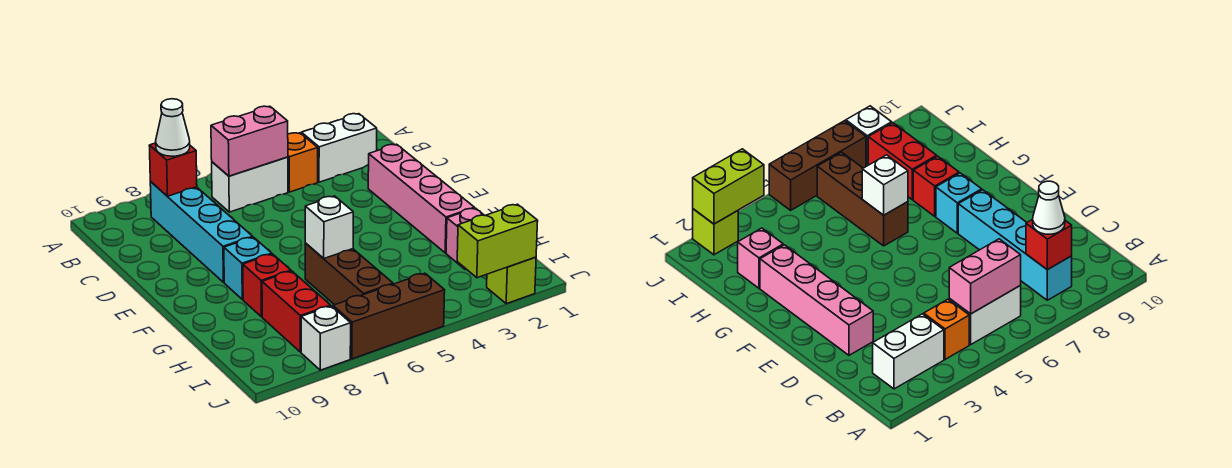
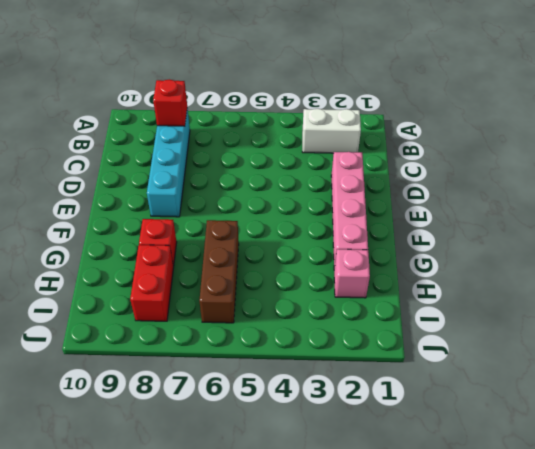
none -> orange brick B4 level 1
none -> white brick B5:B6 level 1
none -> cyan brick F8 level 1

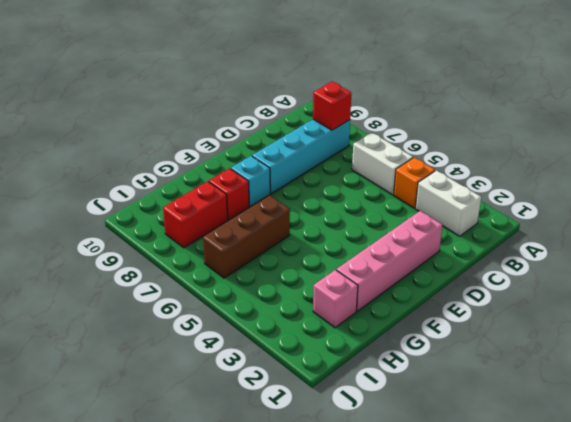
none -> lime brick J2 level 1
none -> brown brick J5:J7 level 1
none -> white brick J8 level 1

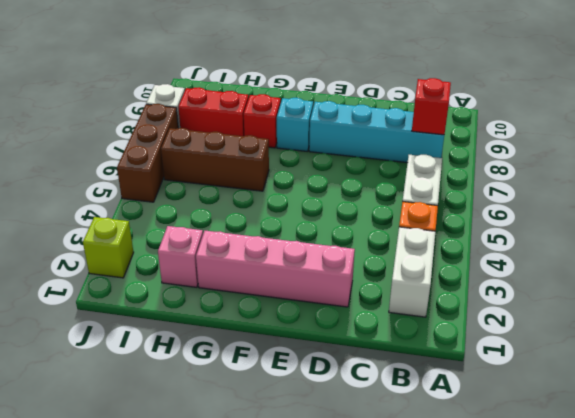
none -> pink brick B5:B6 level 2
none -> white brick G6 level 2
none -> lime brick J2:J3 level 2

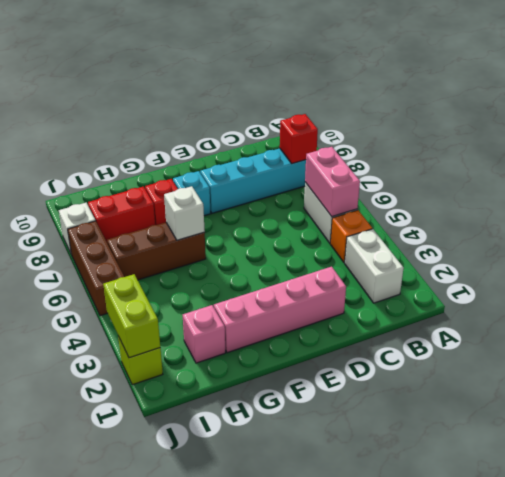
none -> white cone B8 level 3

